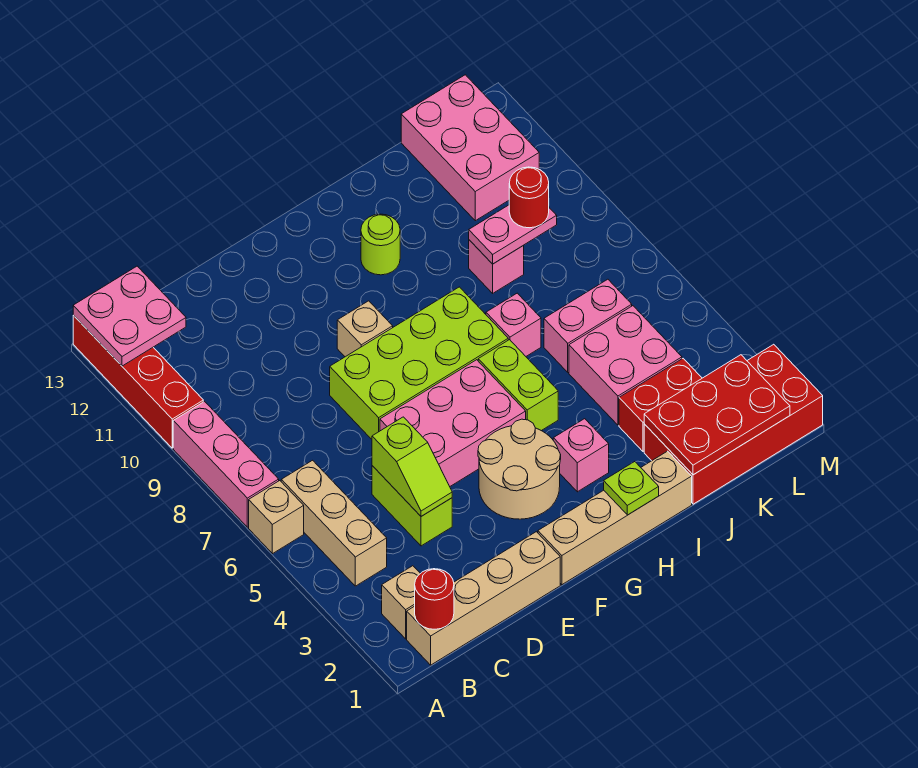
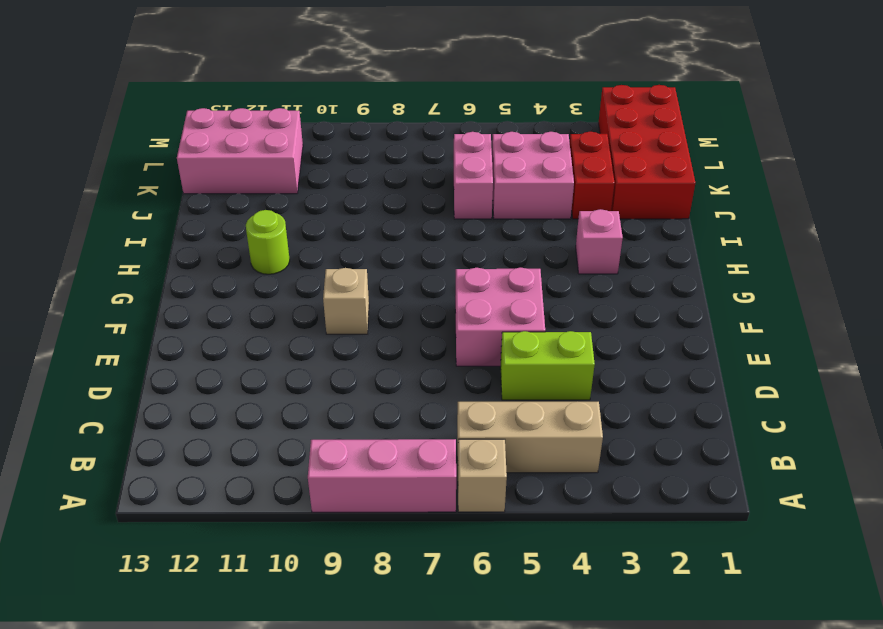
pink brick E5:F6 level 1 -> pink brick E5:G6 level 1
none -> red brick A10:A13 level 1
none -> tan brick B1:E1 level 1
none -> tan brick B2 level 1

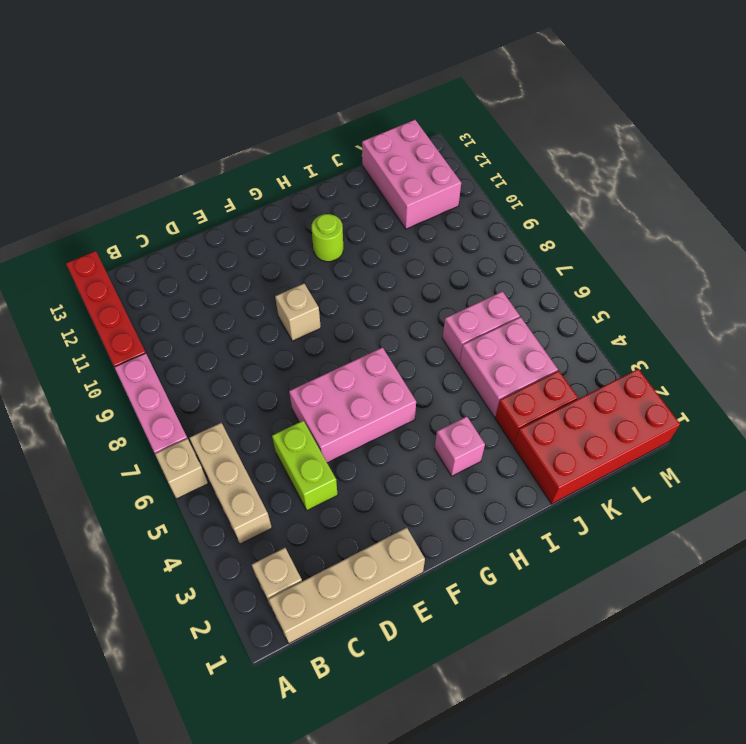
none -> lime brick E7:H8 level 1
none -> tan brick F1:I1 level 1
none -> tan round brick F3:G4 level 1

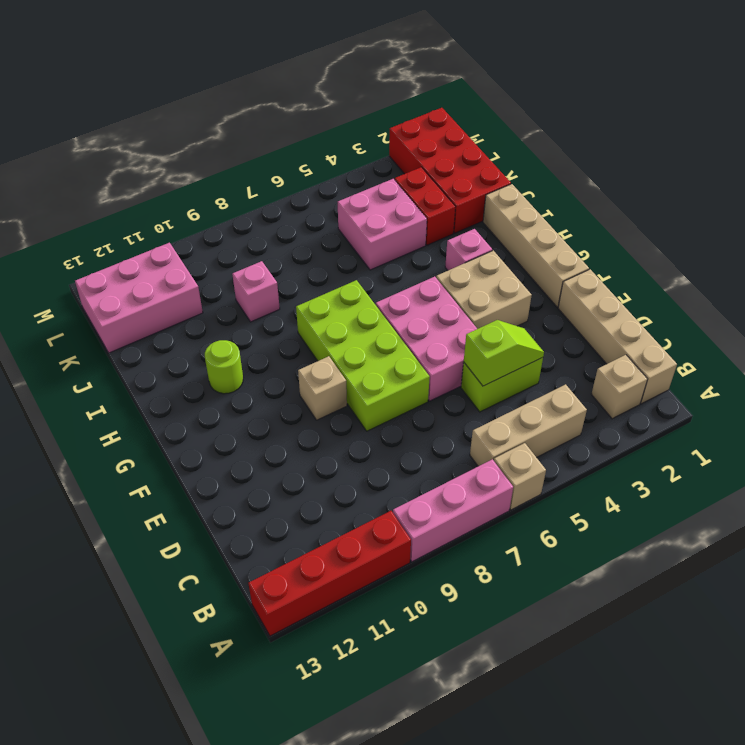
tan brick F3:G4 level 1 -> tan round brick F3:G4 level 1
none -> lime brick H5:H6 level 1
none -> pink brick I7 level 1
none -> pink brick J6:K6 level 1

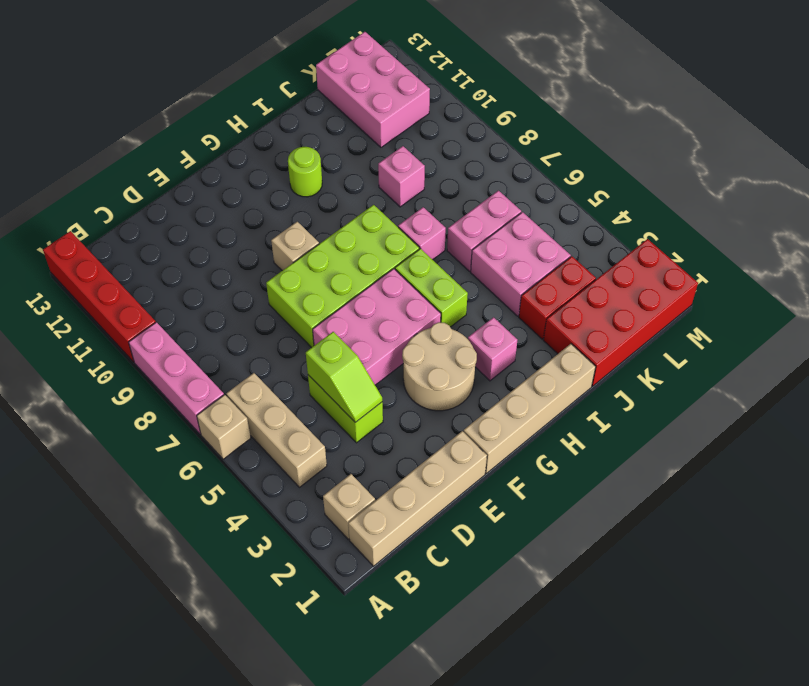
none -> pink plate A12:B13 level 2
none -> red round brick B1 level 2
none -> lime plate H1 level 2

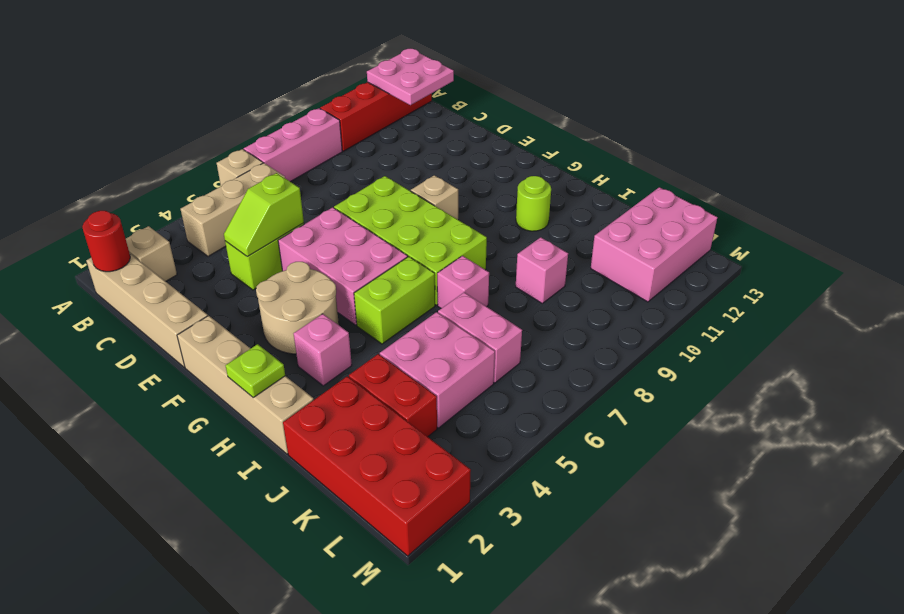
none -> red plate J1:L2 level 2
none -> pink plate J9:K9 level 2
none -> red round brick K9 level 3

